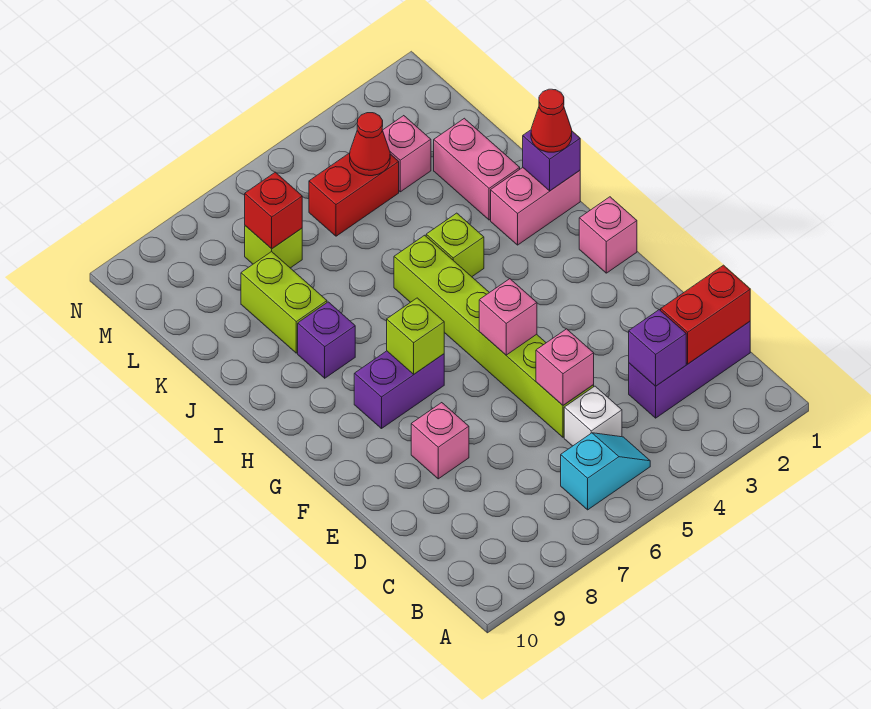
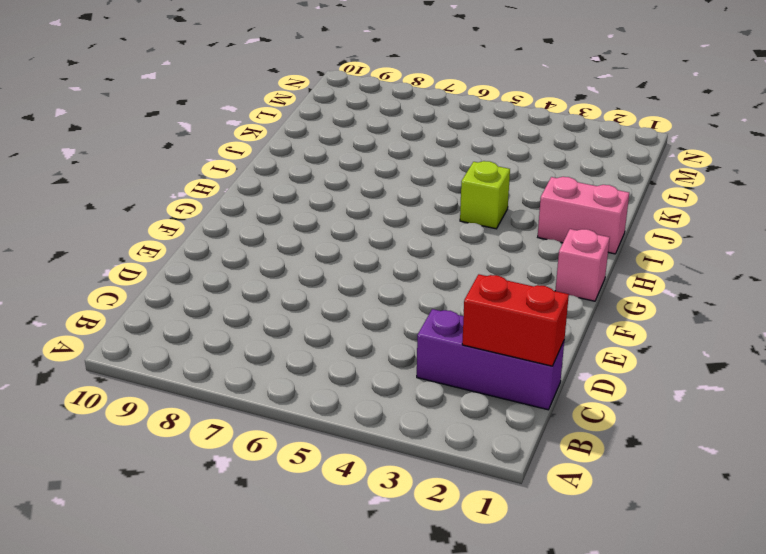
none -> cyan slope B5:B6 level 1 top 6
none -> white brick C5 level 1
none -> lime brick D5:I5 level 1

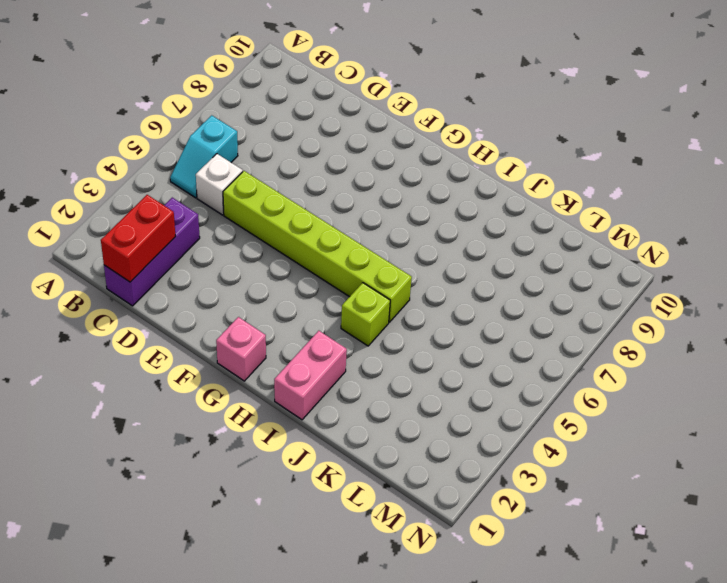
none -> pink brick E8 level 1
none -> purple brick G7:G8 level 1
none -> purple brick I8 level 1

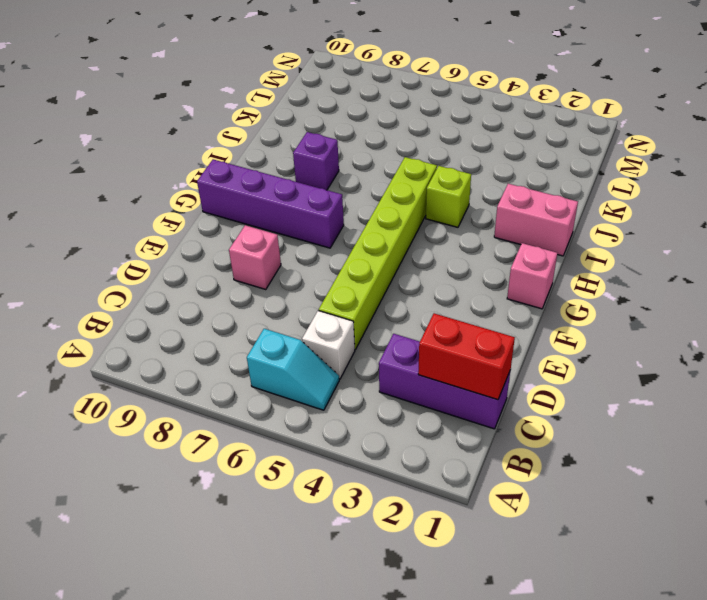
purple brick G7:G10 level 1 -> purple brick G7:G8 level 1
none -> pink brick J2:K2 level 1
none -> lime brick J8:K8 level 1
none -> pink brick L3 level 1

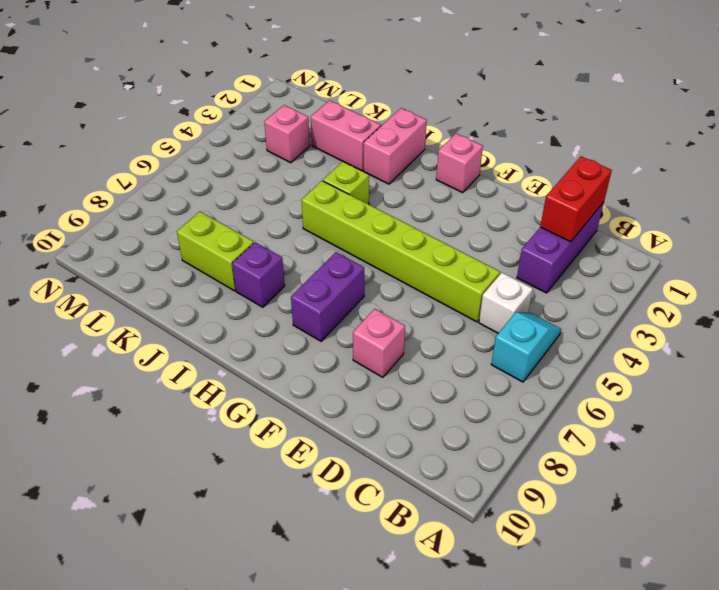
none -> red brick L4:L5 level 1
none -> lime brick L7 level 1
none -> purple brick C3 level 2

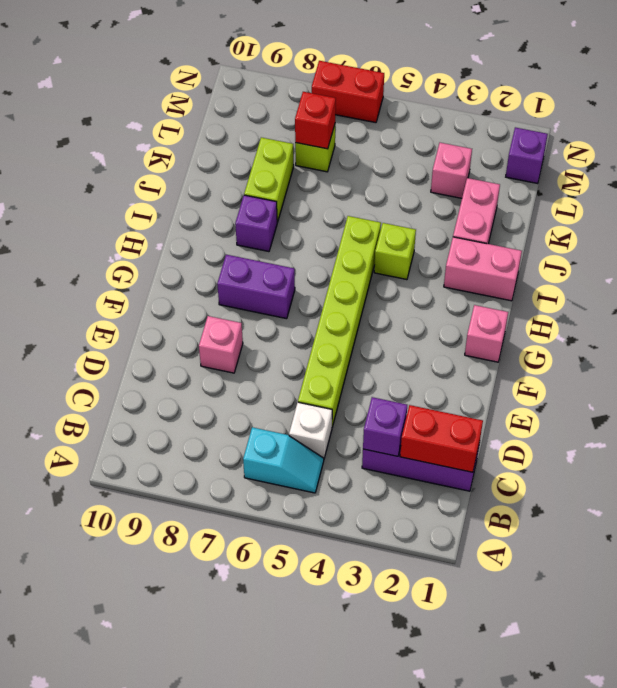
purple brick M1 level 1 -> purple brick I1 level 2
red brick N6:N7 level 1 -> red brick L4:L5 level 1
none -> pink brick D5 level 2
none -> pink brick F5 level 2
none -> lime brick G7 level 2

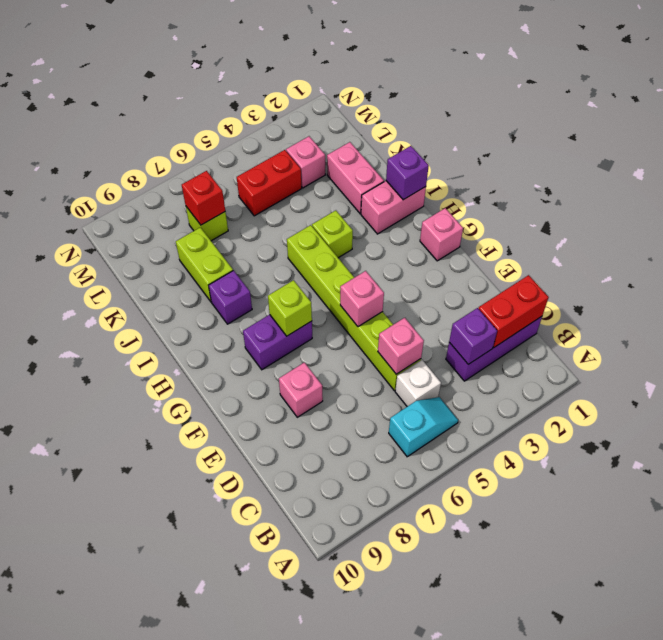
none -> red cone L4 level 2
none -> red cone I1 level 3

